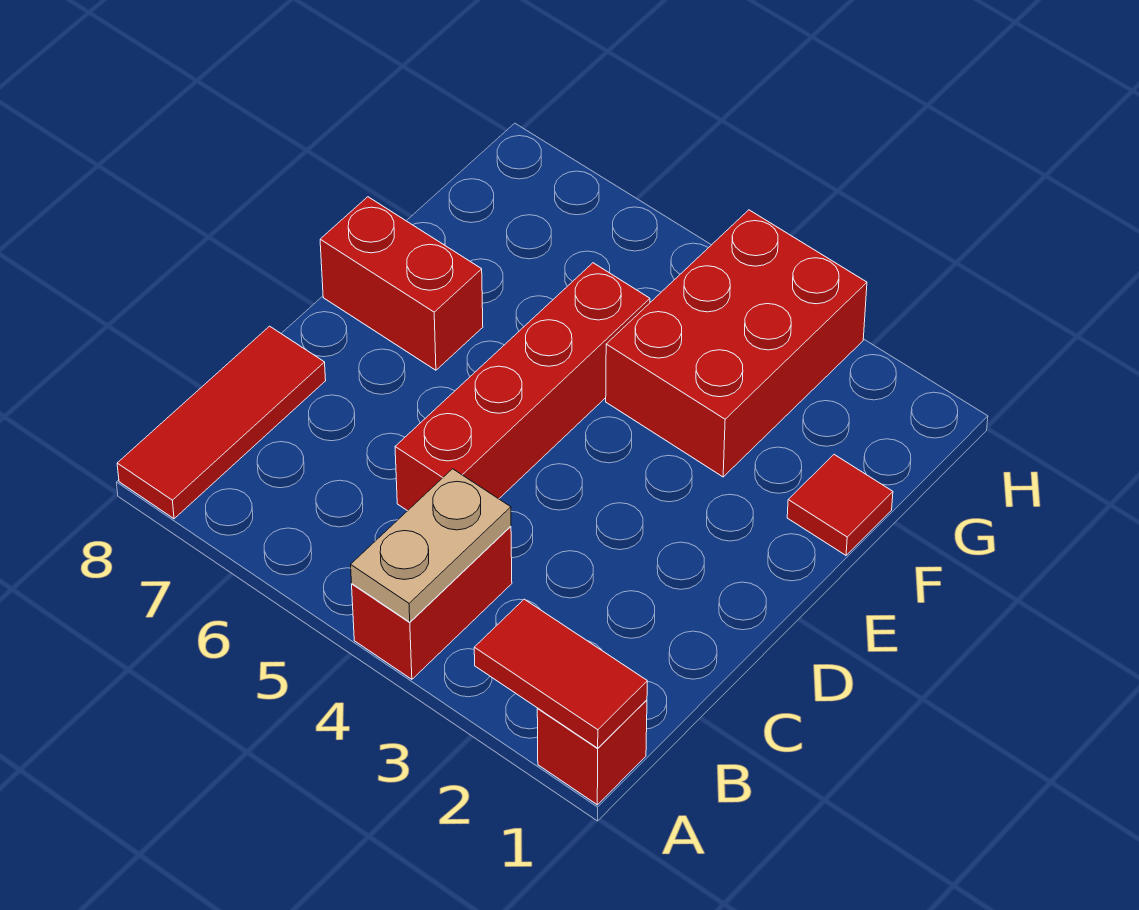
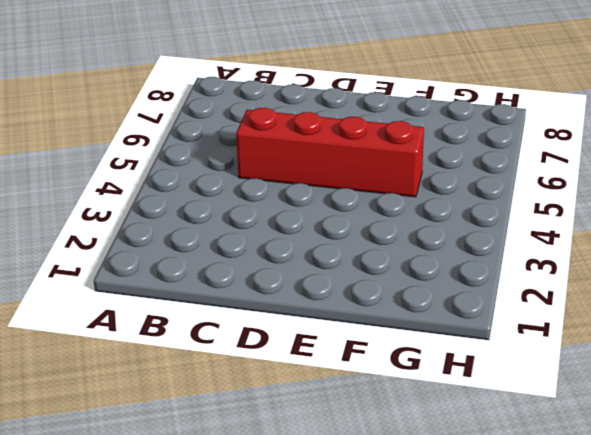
none -> red brick A1 level 1
none -> red brick A4:B4 level 1

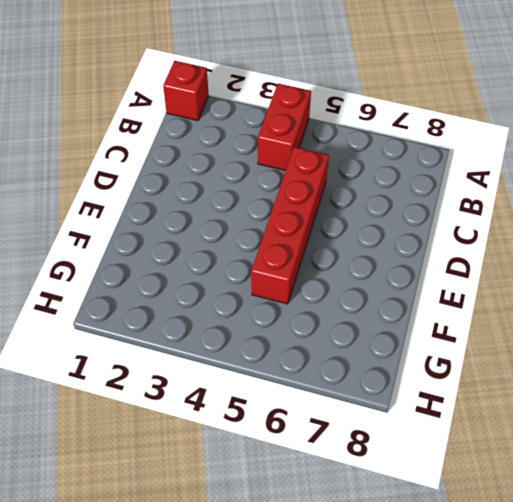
none -> red tile A8:C8 level 1
none -> red brick E7:E8 level 1

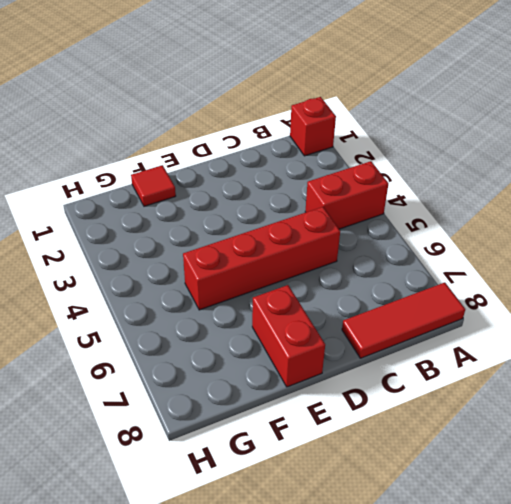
none -> red brick F3:H4 level 1
none -> red tile A1:A2 level 2

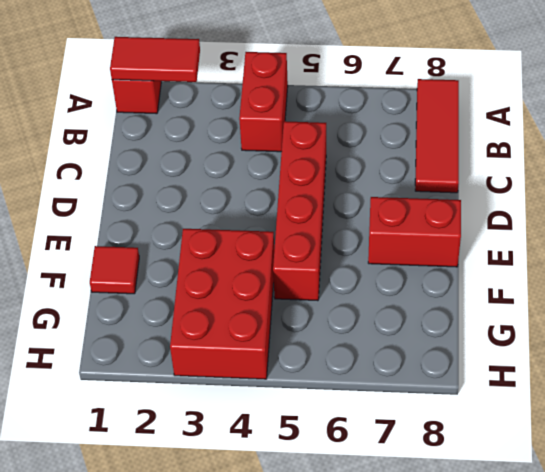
none -> tan plate A4:B4 level 2

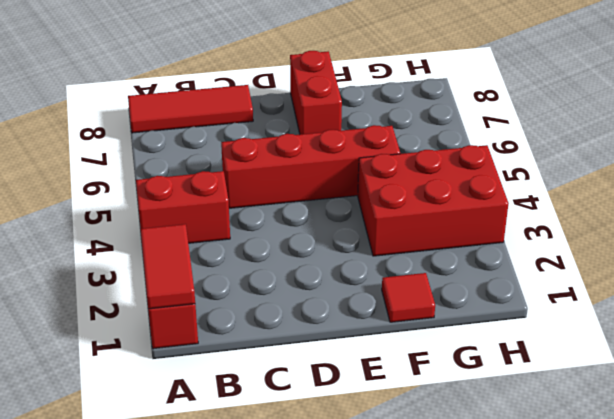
none -> tan plate A4:B4 level 2

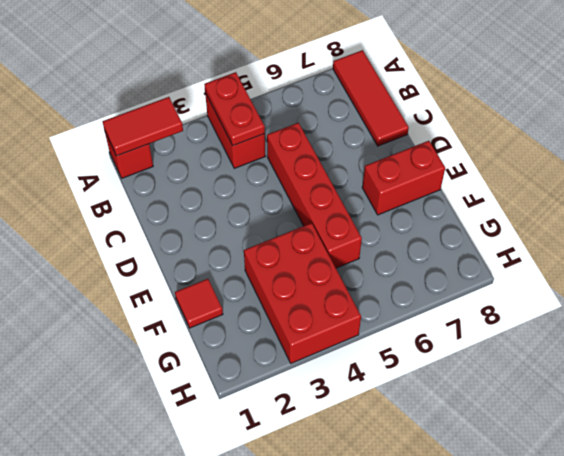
red plate A4:B4 level 2 -> tan plate A4:B4 level 2

